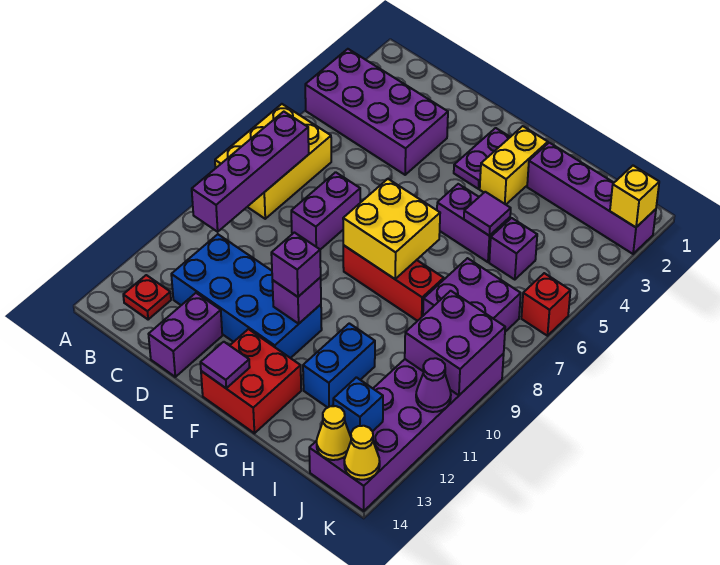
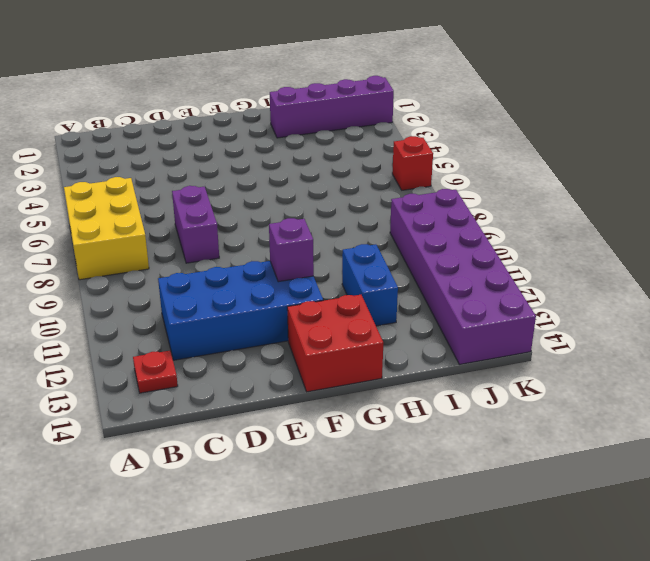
none -> purple brick A3:D4 level 1
none -> purple brick D13:D14 level 1
none -> purple plate F2:F3 level 1

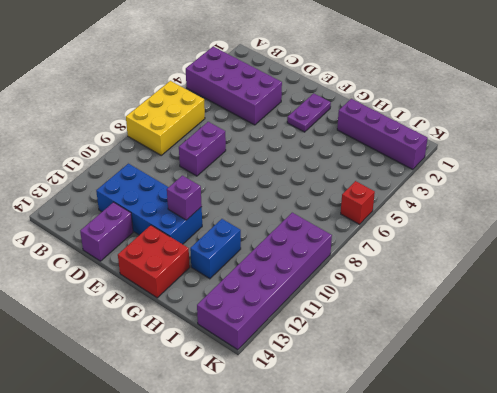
none -> red plate B13 level 1
none -> red brick F8:H8 level 1
none -> yellow brick G2:G3 level 1

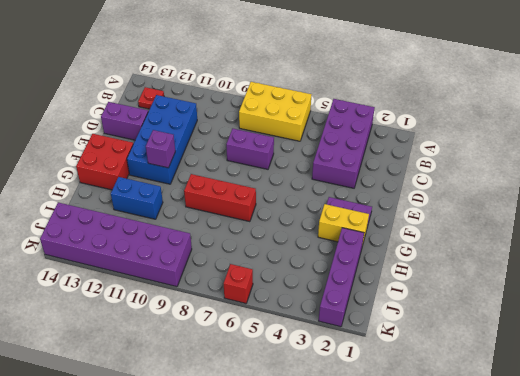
red brick G7:G9 level 1 -> red brick F8:H8 level 1
none -> purple brick G5:H5 level 1
none -> purple brick I5 level 1
none -> purple brick I7:J8 level 1

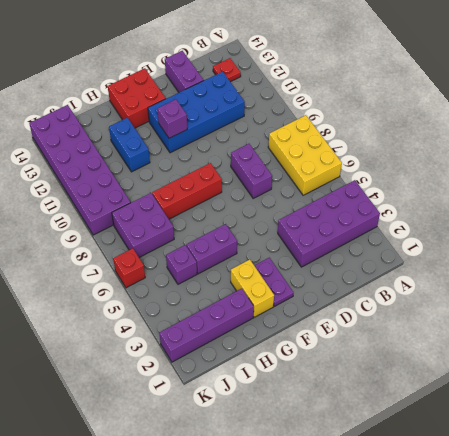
none -> purple brick B7:B10 level 2
none -> yellow brick F7:G8 level 2
none -> purple tile F14 level 2

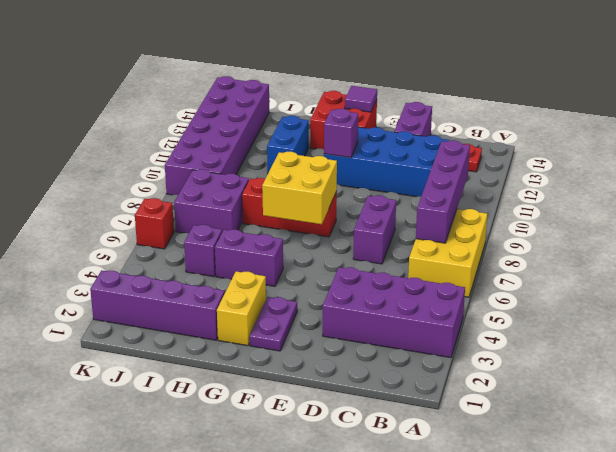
none -> purple tile H5 level 2
none -> purple brick J9:K10 level 2
none -> blue brick J13 level 2

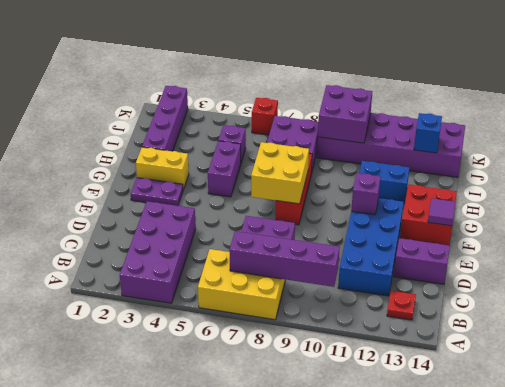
none -> purple tile H5 level 2
none -> yellow cone J14 level 2
none -> yellow brick K2 level 2

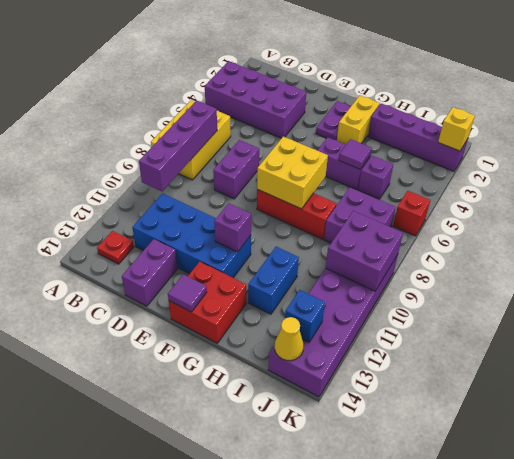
none -> purple cone K11 level 2
none -> yellow cone K14 level 2
none -> purple brick F11 level 3

